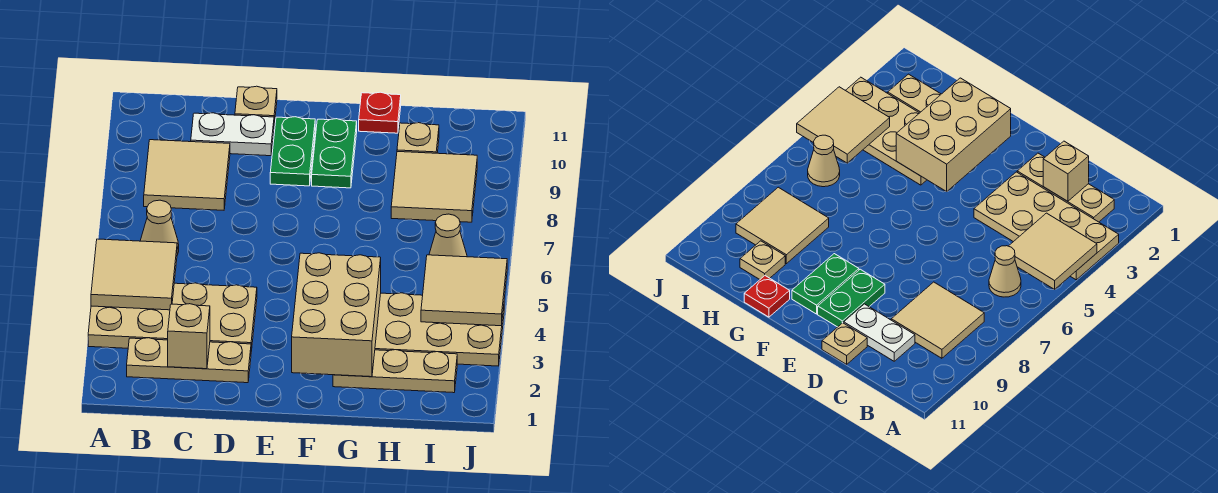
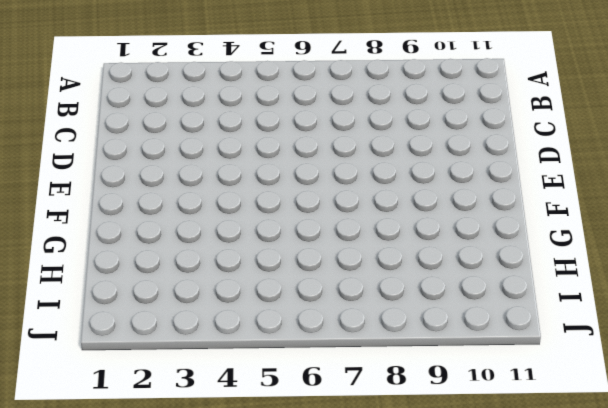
none -> tan plate A3:D4 level 1
none -> tan plate B2:D2 level 1
none -> tan cone B6 level 1

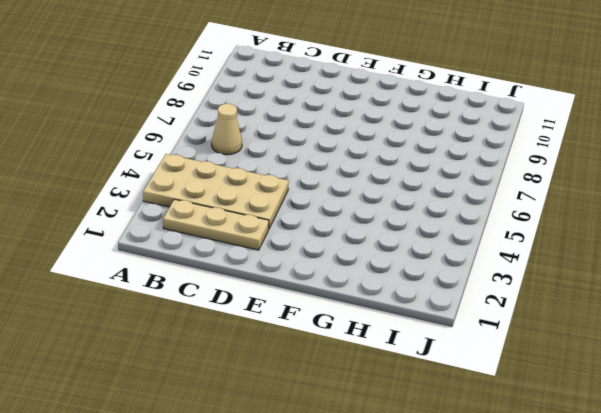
none -> tan tile B8:C9 level 1
none -> white plate C10:D10 level 1
none -> tan plate D11 level 1

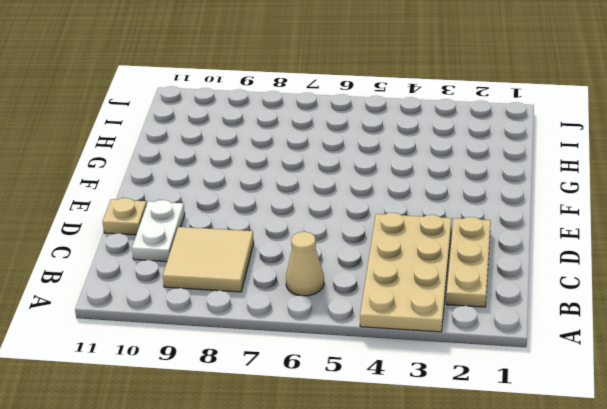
none -> green plate E9:E10 level 1
none -> green plate F9:F10 level 1
none -> tan plate G2:I2 level 1

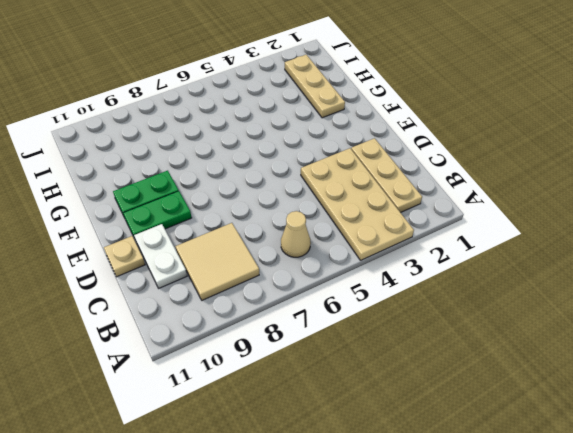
none -> tan plate G3:J4 level 1
none -> red plate G11 level 1
none -> tan tile H8:I9 level 1

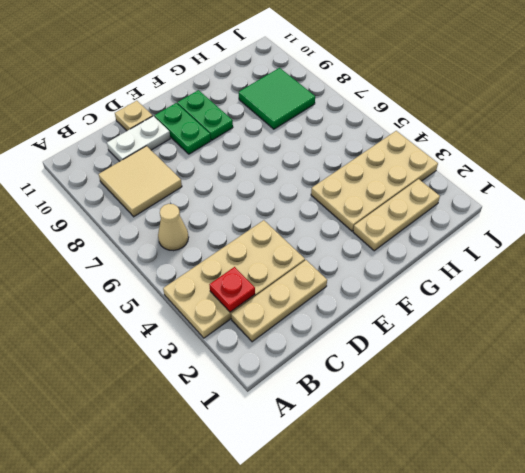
red plate B3 level 2 -> red plate G11 level 1
green tile H8:I9 level 1 -> tan tile H8:I9 level 1
none -> tan plate H10 level 1
none -> tan cone I6 level 1
none -> tan tile A4:B5 level 2

